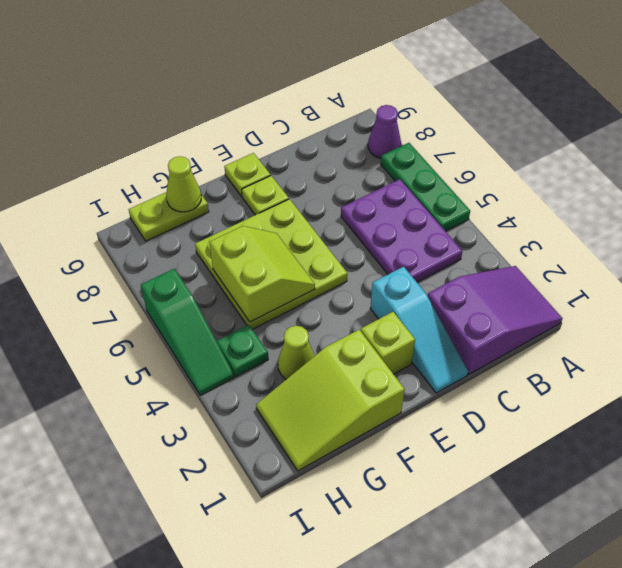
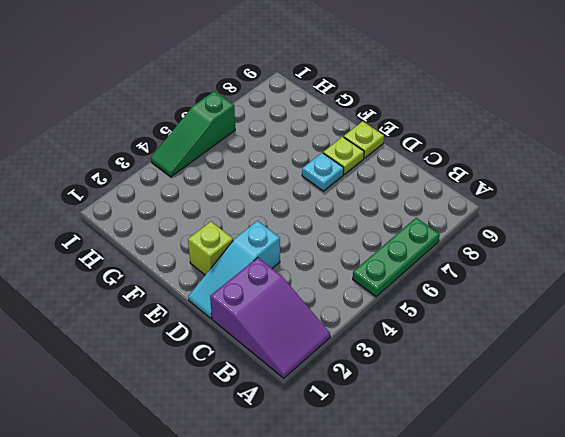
cyan plate E7 level 1 -> lime plate E5:G7 level 1
none -> purple cone A8 level 1
none -> purple plate B4:C6 level 1
none -> lime slope F1:H2 level 1 top F

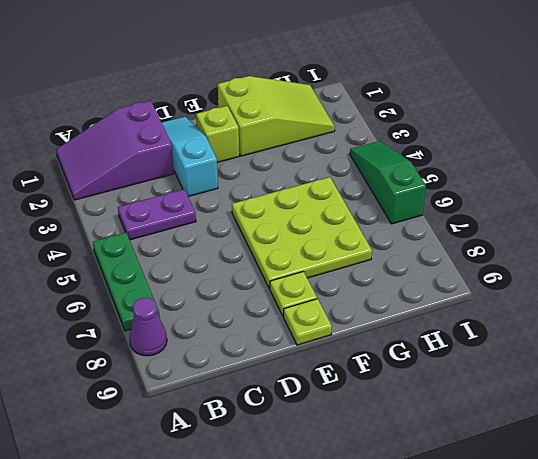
purple plate B4:C4 level 1 -> purple plate B4:C6 level 1
none -> lime cone G3 level 1
none -> lime plate G9:H9 level 1
none -> green plate H4 level 1

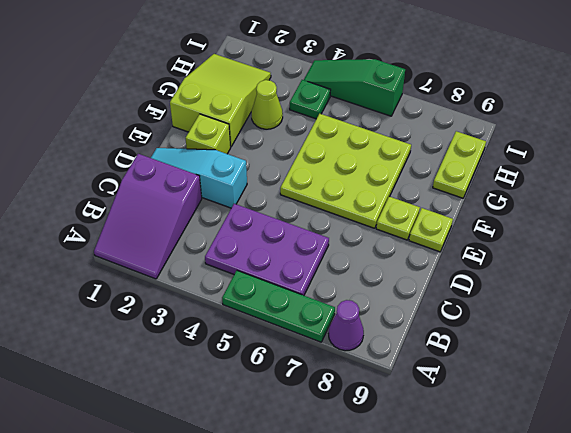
none -> lime slope F5:G6 level 2 top G
none -> lime cone G9 level 2

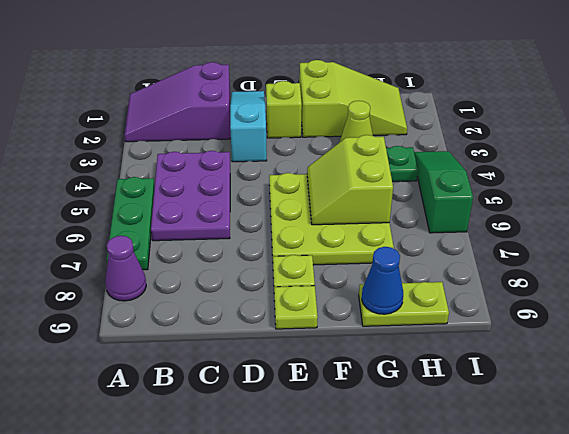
blue cone G9 level 2 -> lime cone G9 level 2

